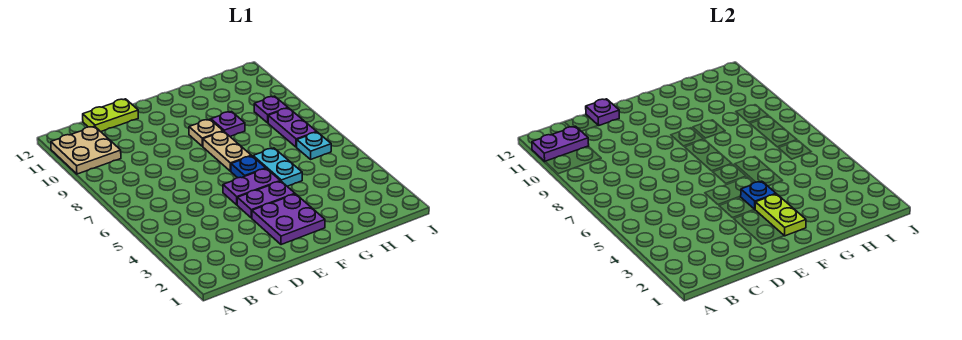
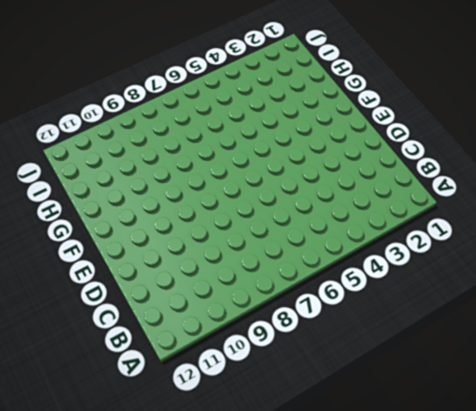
none -> tan plate A10:B11 level 1
none -> lime plate C12:D12 level 1
none -> purple plate E2:F3 level 1

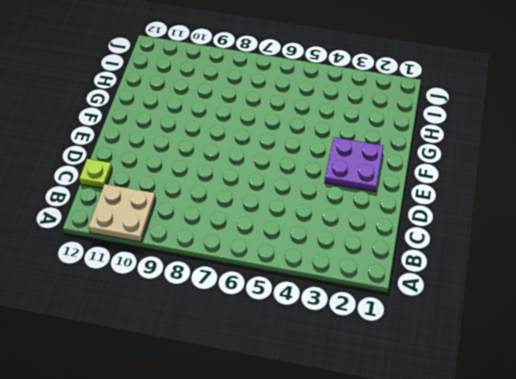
lime plate C12 level 1 -> lime plate C12:D12 level 1
none -> purple plate E4:F4 level 1
none -> purple plate E5:F5 level 1
none -> blue plate F6 level 1

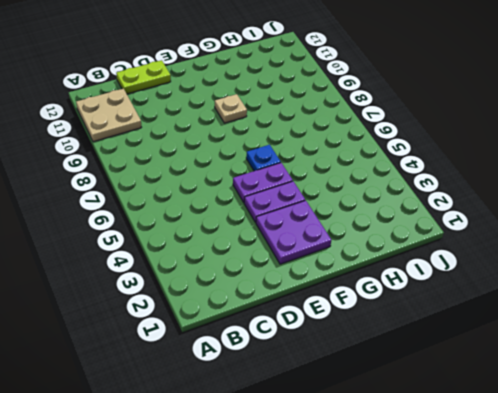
none -> tan plate F7:F8 level 1
none -> cyan plate G5:G6 level 1
none -> purple plate G9 level 1

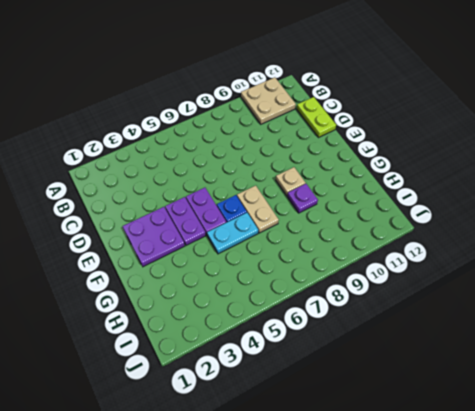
tan plate F7:G7 level 1 -> tan plate F7:F8 level 1
none -> cyan plate I6 level 1
none -> purple plate I7:I8 level 1
none -> purple plate I9 level 1

